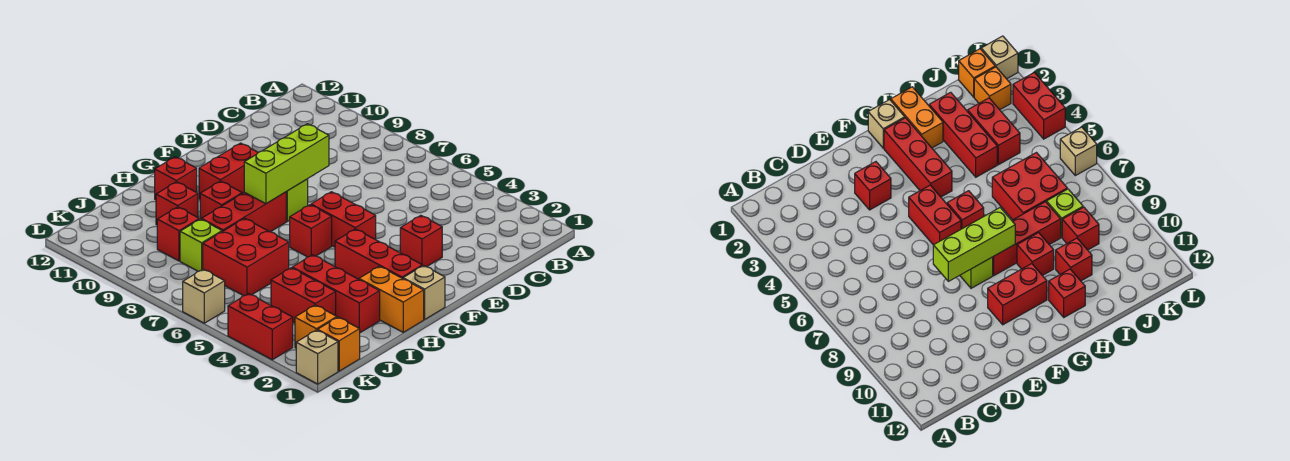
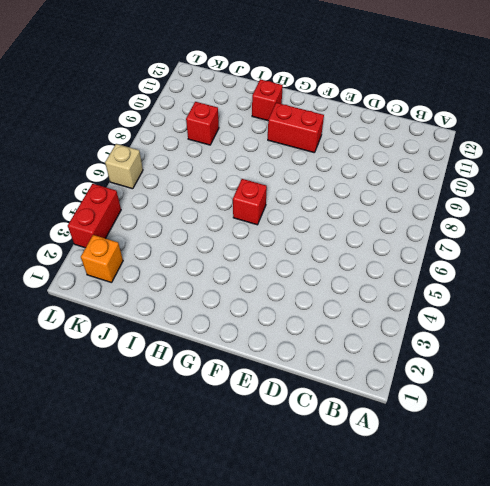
none -> red brick E3 level 1
none -> red brick F5:F6 level 1
none -> lime brick F8 level 1

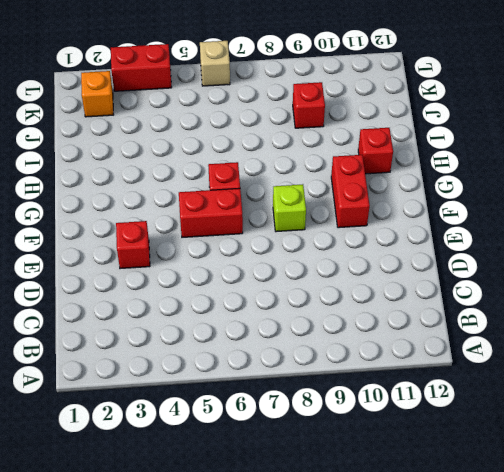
none -> tan brick G1 level 1
none -> red brick G2:G4 level 1
none -> red brick G8:I8 level 1

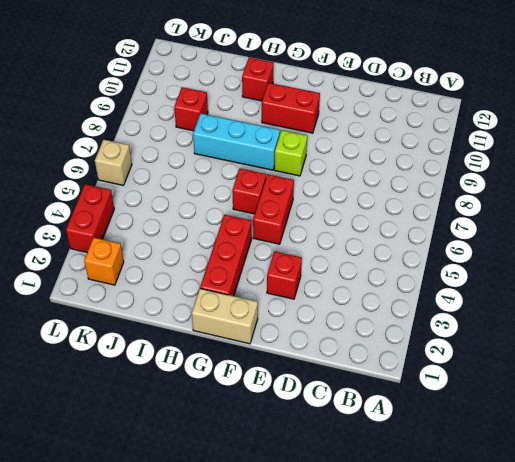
tan brick F1:G1 level 1 -> tan brick G1 level 1
cyan brick G8:I8 level 1 -> red brick G8:I8 level 1
none -> orange brick H1:H2 level 1
none -> red brick H9 level 1
none -> red brick I2:I4 level 1

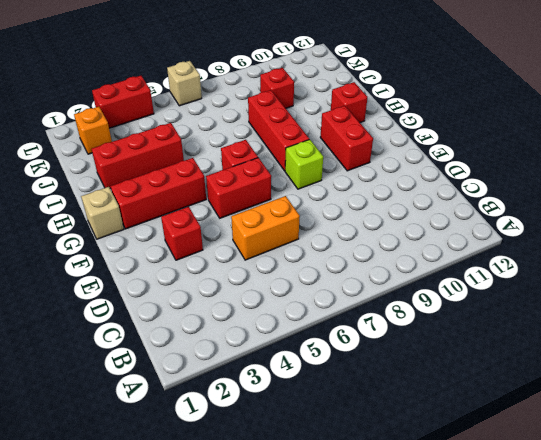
orange brick D5:D6 level 1 -> orange brick H1:H2 level 1
none -> red brick H9 level 1
none -> red brick I6:J7 level 1
none -> red brick I10 level 1

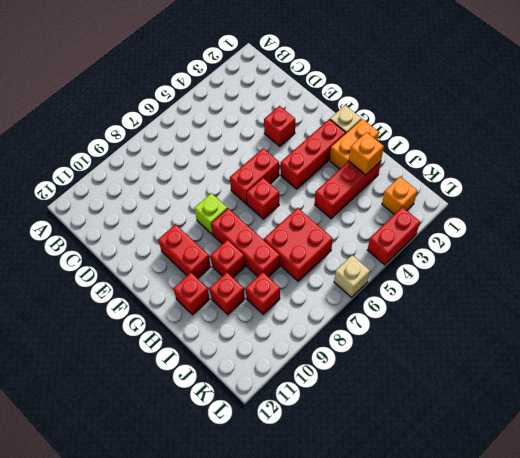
orange brick I2 level 2 -> orange brick K1 level 1
none -> red brick J3:J4 level 1
none -> lime brick J8 level 1
none -> tan brick L1 level 1

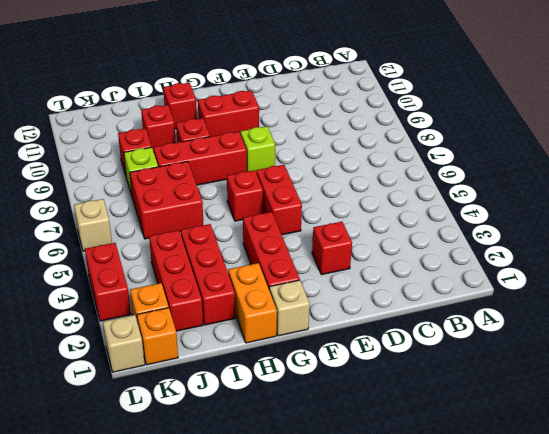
red brick J2:J4 level 1 -> red brick J3:J4 level 1
none -> lime brick E8:G8 level 2

